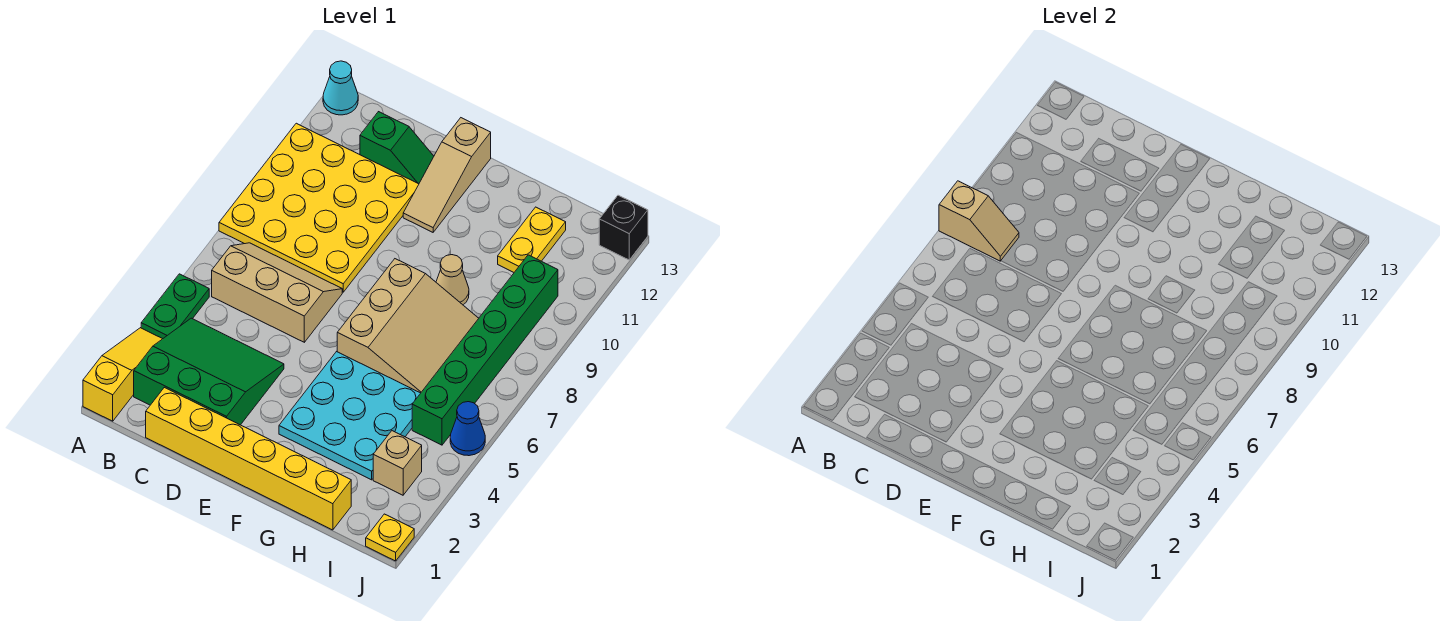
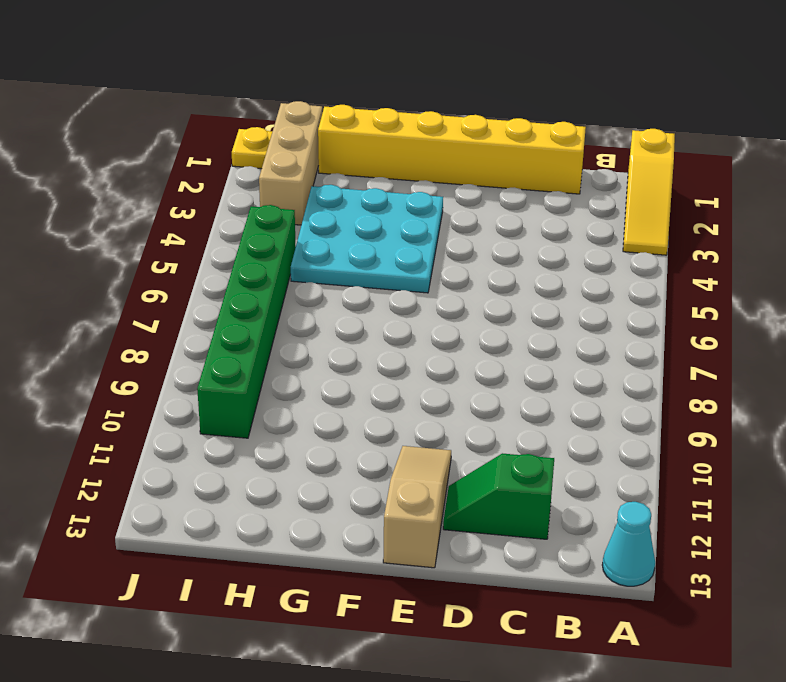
tan brick I1:I3 level 1 -> tan brick I3 level 1
none -> green plate A4:A5 level 1
none -> yellow plate A8:D11 level 1
none -> green slope B2:D4 level 1 top 2

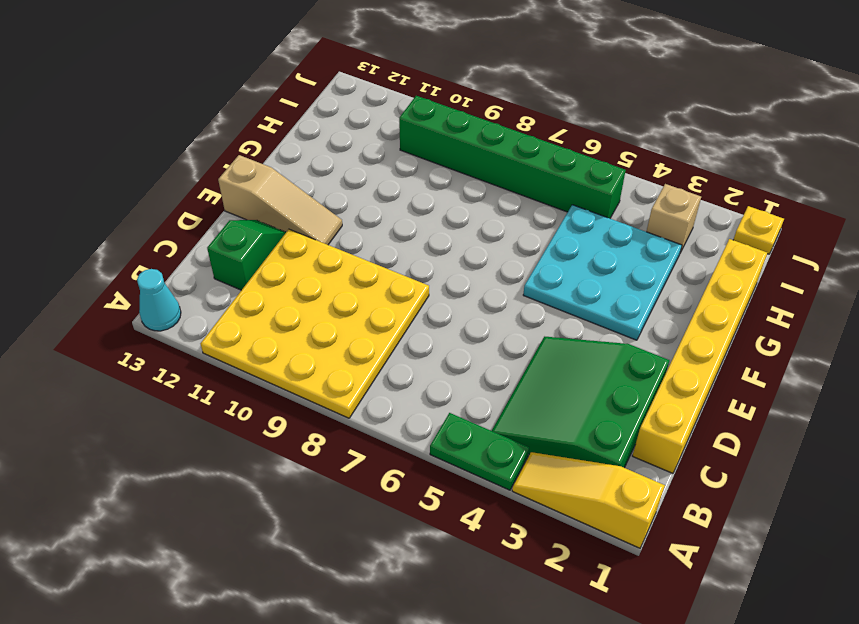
none -> tan slope B6:D7 level 1 top 6
none -> tan slope F6:H8 level 1 top F
none -> tan cone G9 level 1

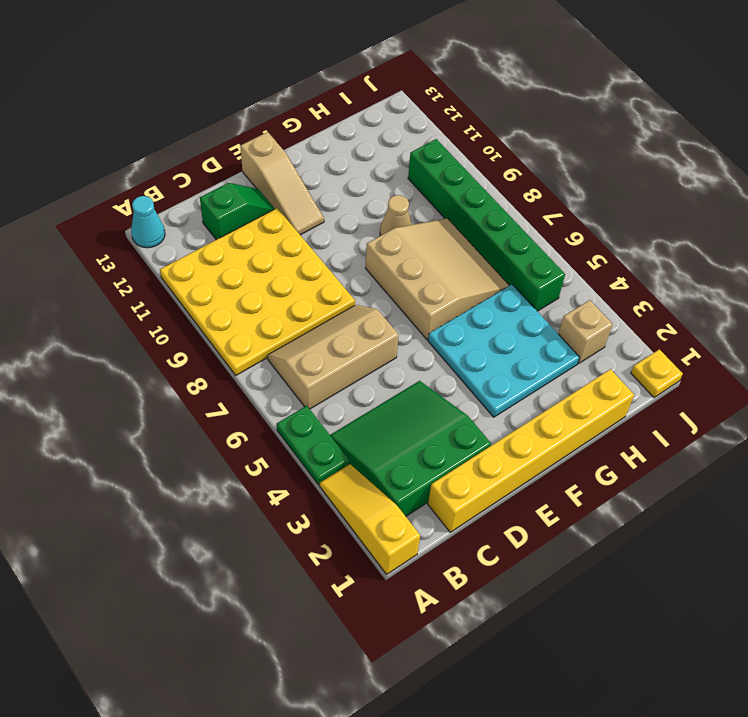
none -> yellow plate H11:H12 level 1
none -> blue cone J5 level 1
none -> black brick J13 level 1

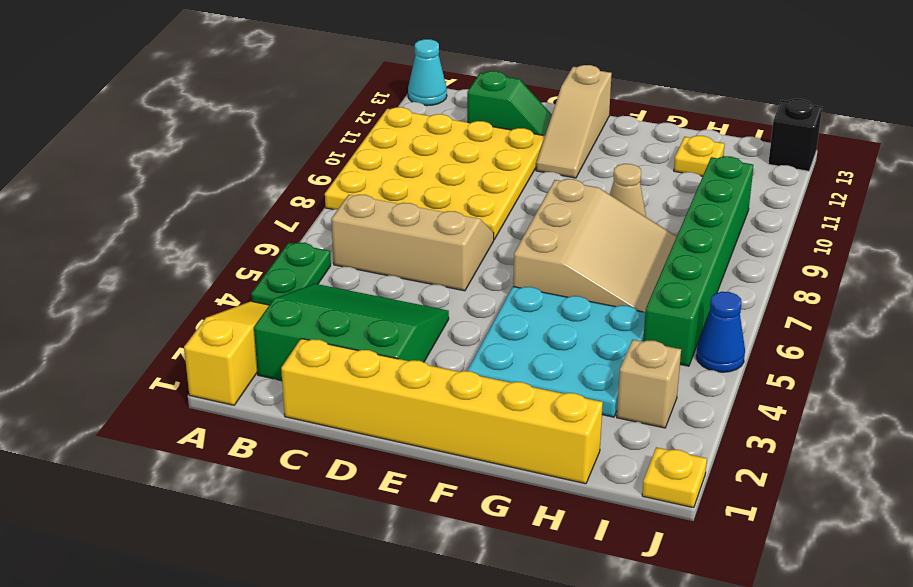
yellow plate H12 level 1 -> yellow plate H11:H12 level 1
none -> tan slope A8:B8 level 2 top A

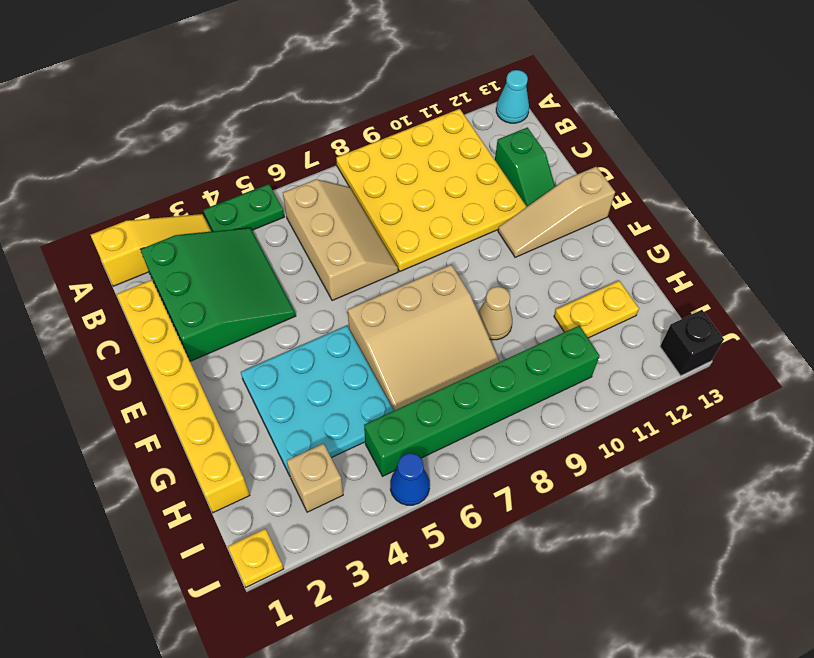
none -> tan slope A8:B8 level 2 top A

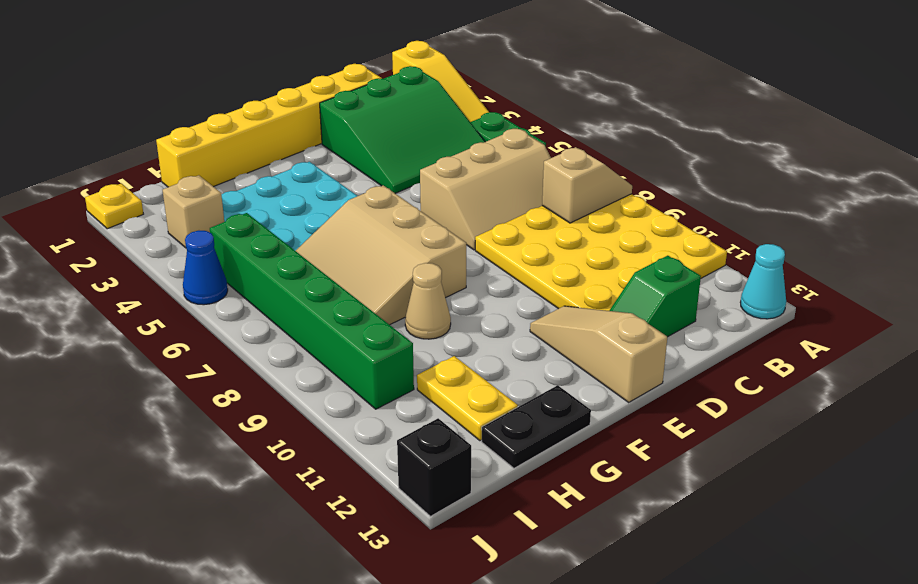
tan slope A8:B8 level 2 top B -> tan slope A8:B8 level 2 top A
black plate G13:H13 level 1 -> none

